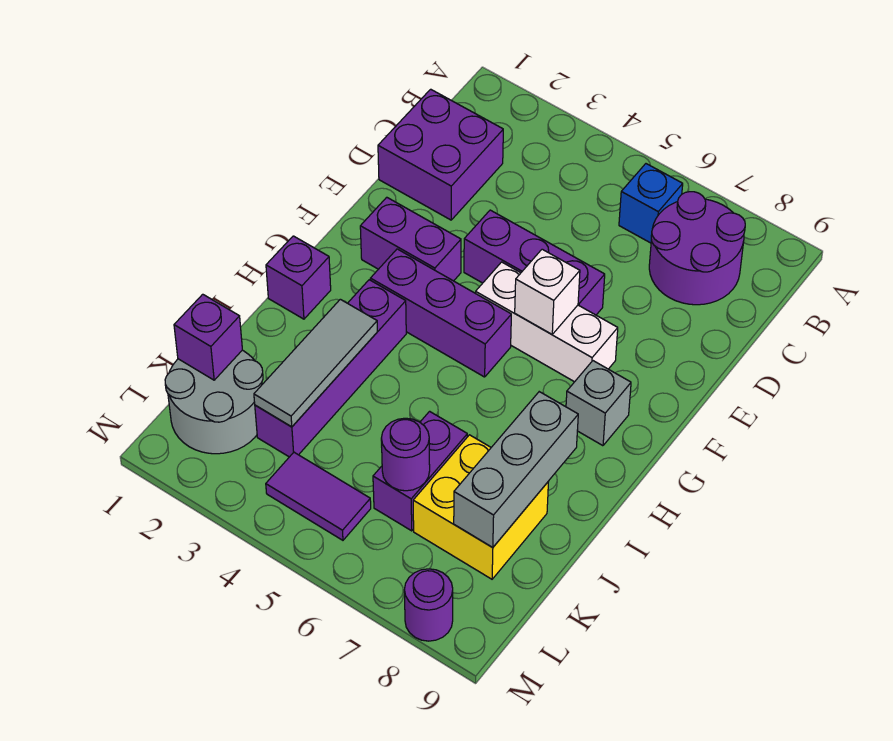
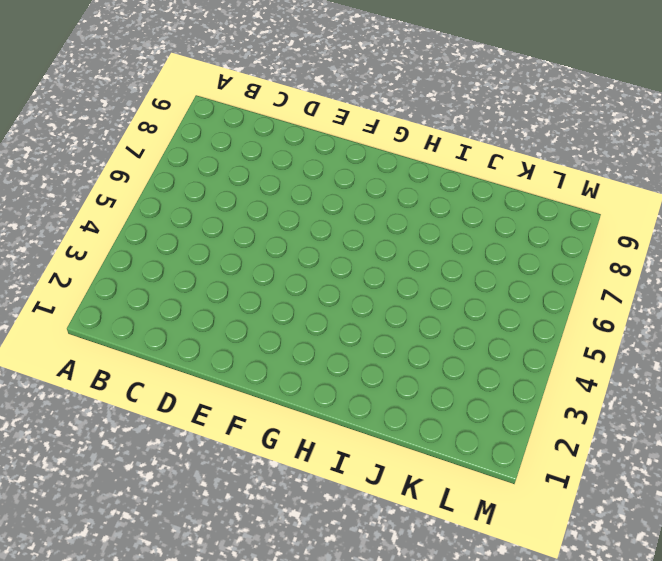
none -> blue brick B6 level 1
none -> purple round brick B7:C8 level 1
none -> purple brick C1:D2 level 1

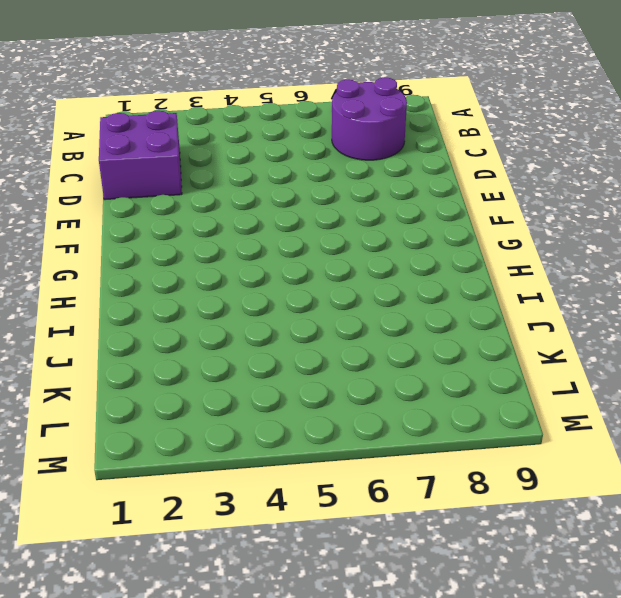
none -> blue brick B6 level 1
none -> purple brick E4:E6 level 1
none -> purple brick F2:F3 level 1

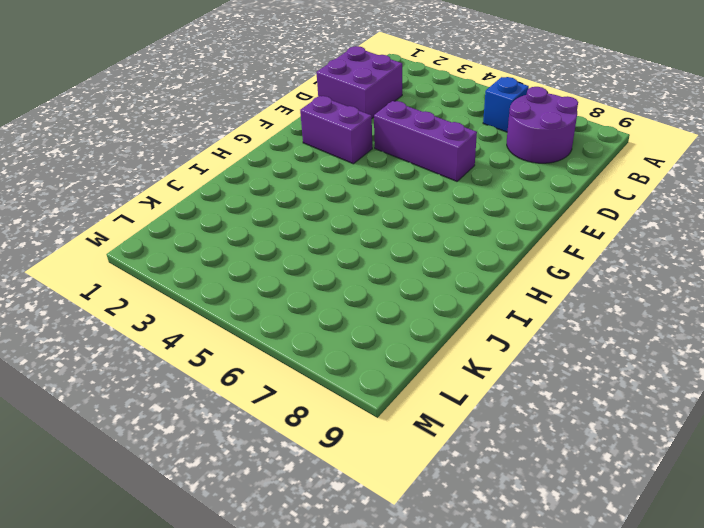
none -> white brick F5:F7 level 1
none -> purple brick G3:G5 level 1
none -> grey brick G8 level 1

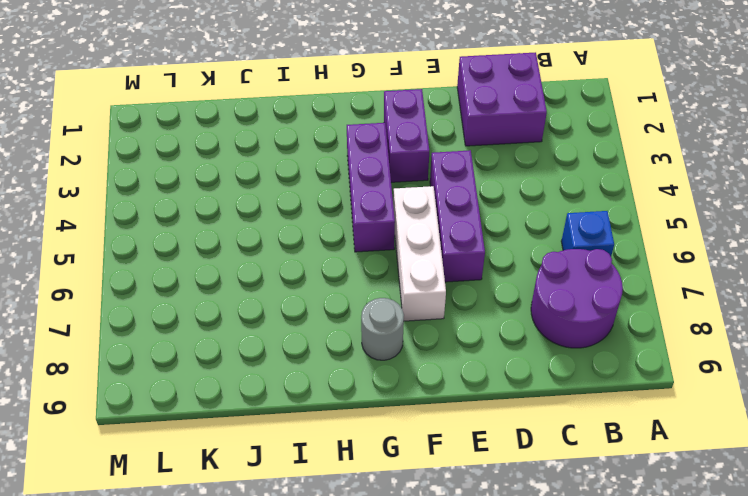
grey round brick G8 level 1 -> grey brick G8 level 1
none -> purple brick H1 level 1
none -> purple brick H3:K3 level 1
none -> purple brick J6:K6 level 1

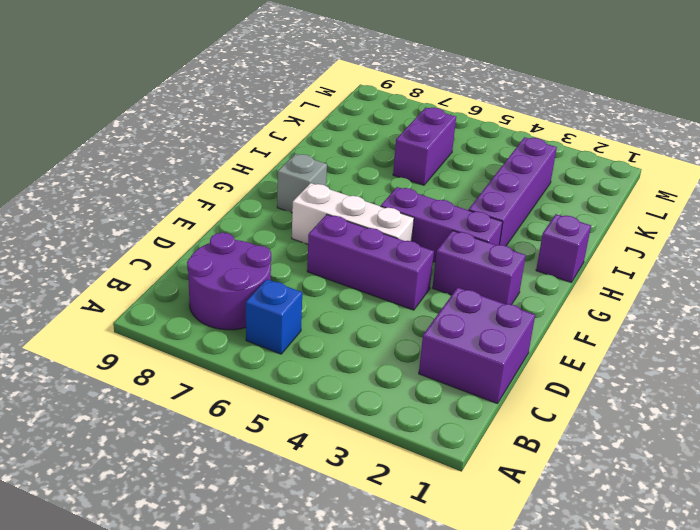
none -> yellow brick J7:K8 level 1
none -> grey round brick K1:L2 level 1
none -> purple tile L4:L5 level 1

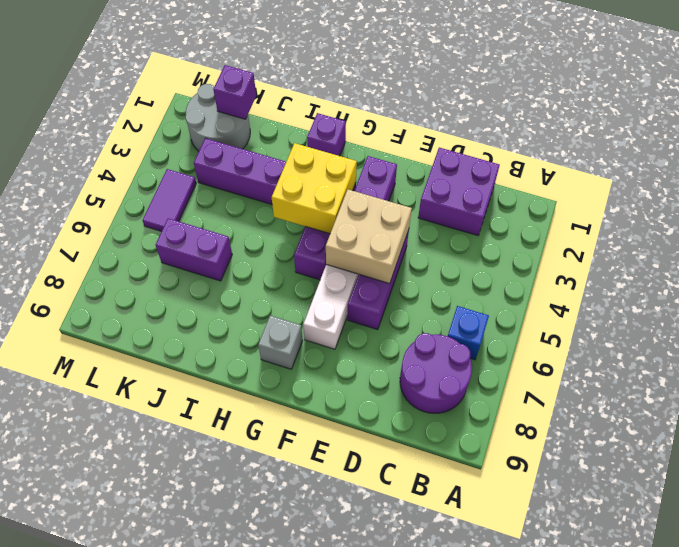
tan brick E4:F5 level 2 -> none
yellow brick G3:H4 level 2 -> yellow brick J7:K8 level 1
none -> purple round brick M8 level 1
none -> white brick F6 level 2
none -> grey tile I3:K3 level 2

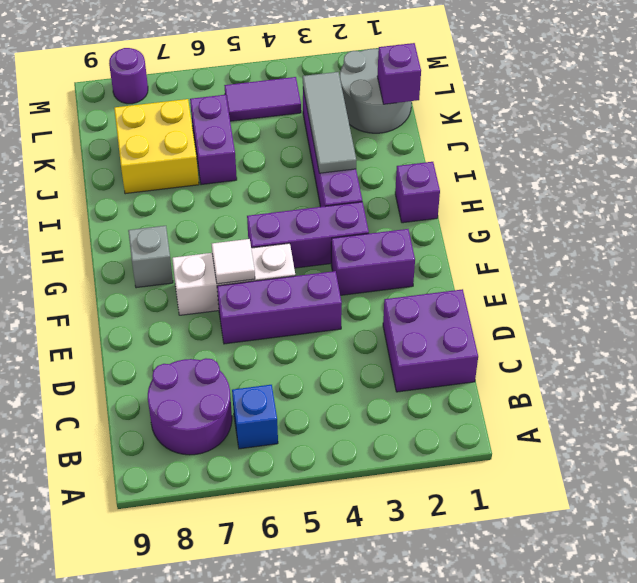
white tile F6 level 2 -> white brick F6 level 2
none -> grey brick I8:K8 level 2
none -> purple round brick K6 level 2

